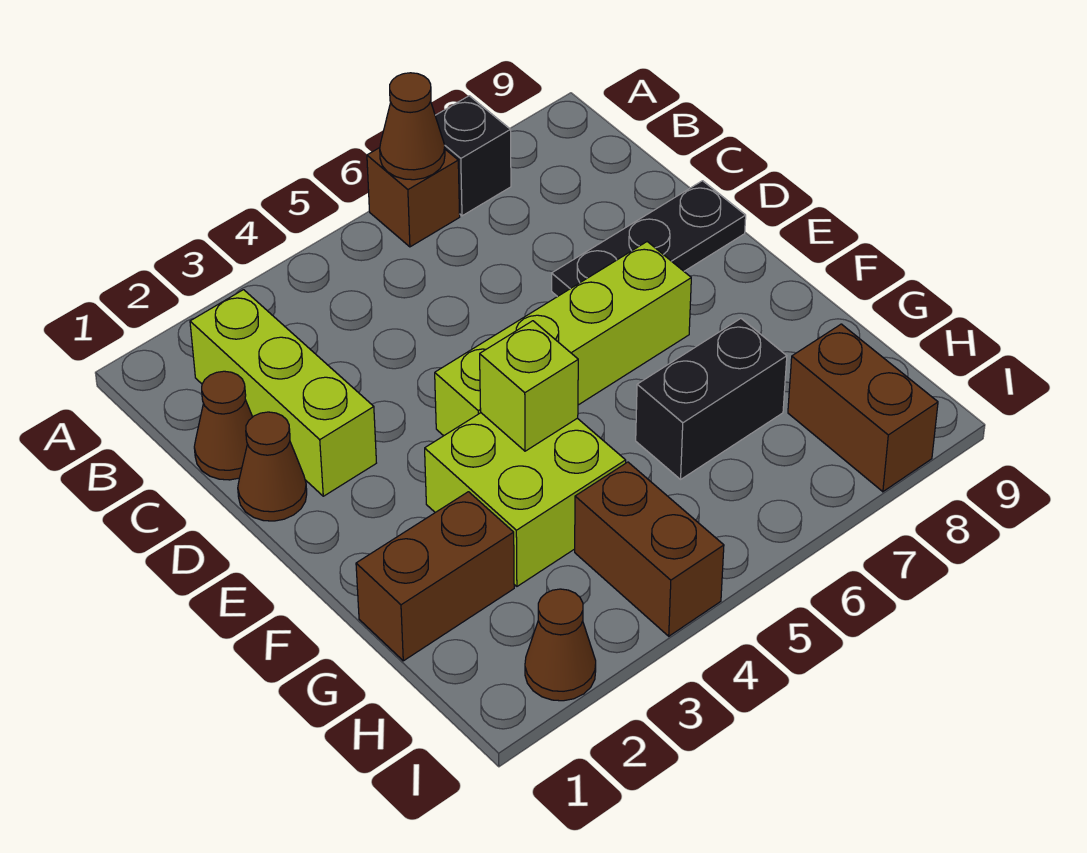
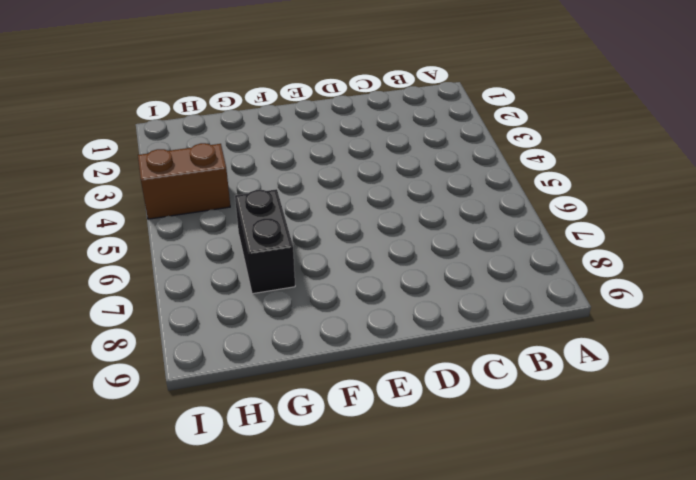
none -> brown brick A6 level 1
none -> black brick A7 level 1
none -> lime brick B2:D2 level 1

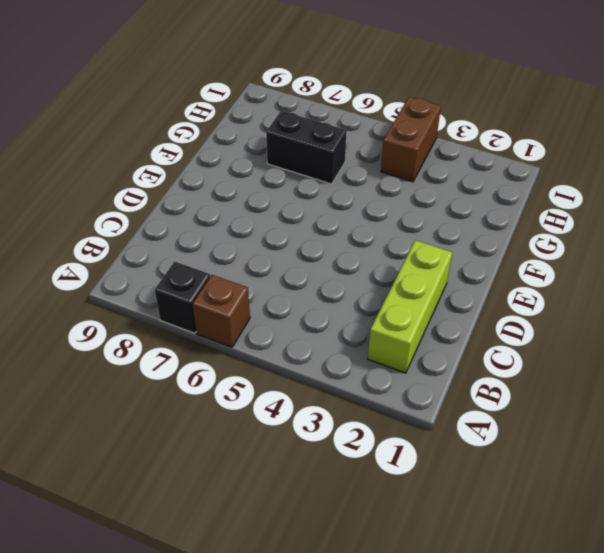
none -> brown cone C1 level 1
none -> brown cone D1 level 1
none -> black plate D7:D9 level 1

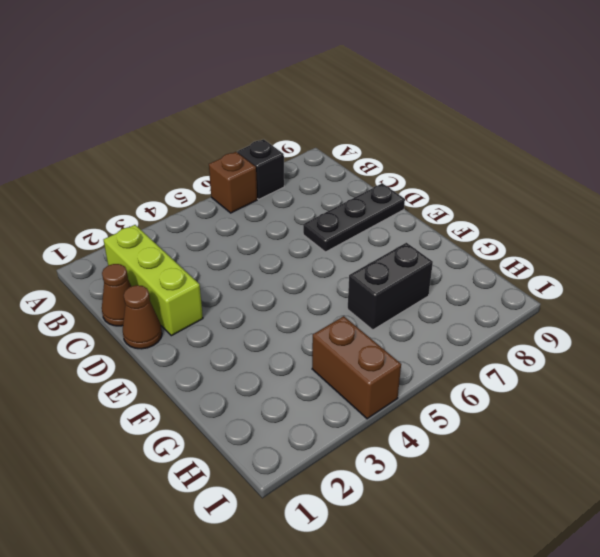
none -> lime brick E4:E7 level 1
none -> lime brick F3:G4 level 1
none -> brown brick G1:G2 level 1

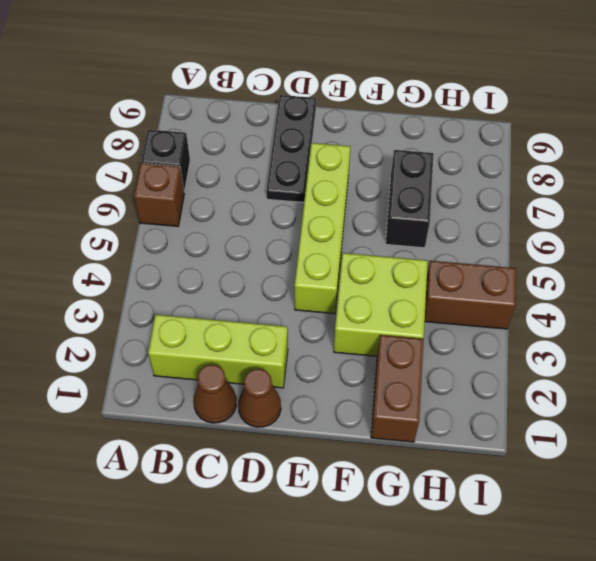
none -> brown brick H8:I8 level 1
none -> brown cone I2 level 1
none -> brown cone A6 level 2

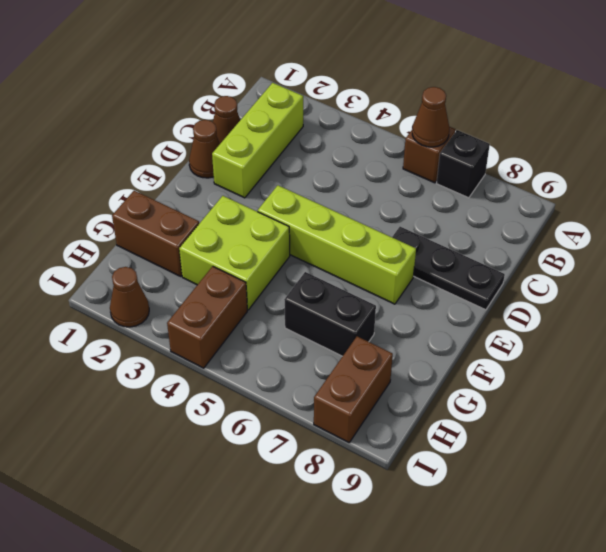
none -> lime brick F4 level 2

